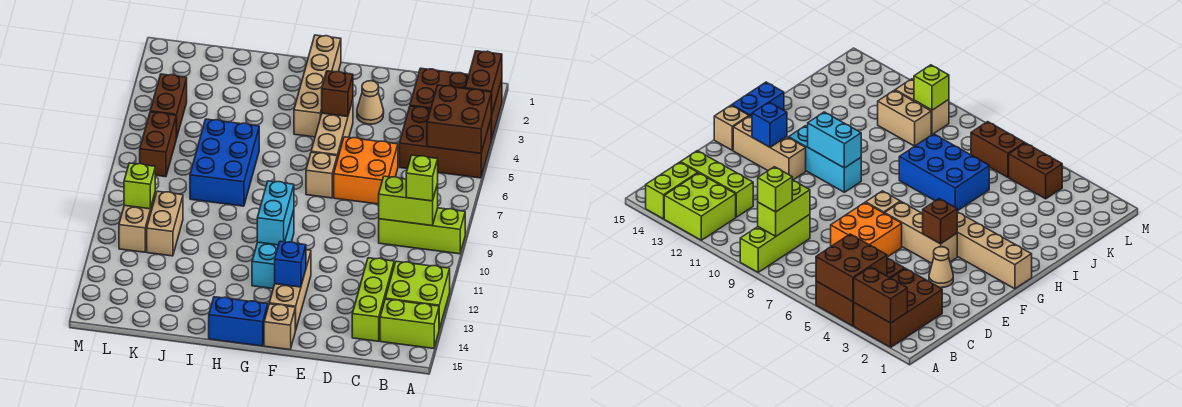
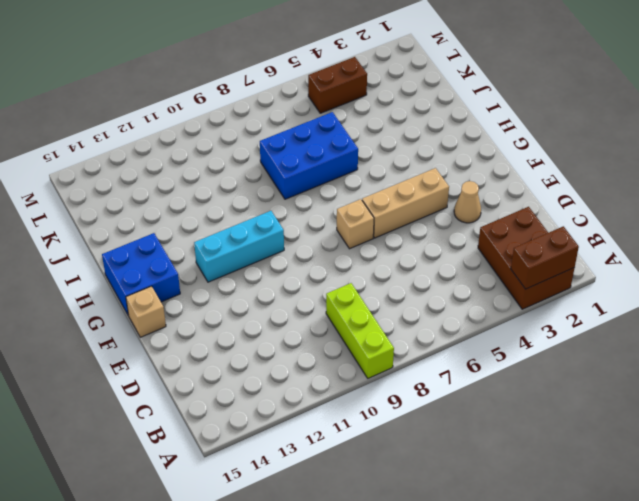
blue brick G14:H15 level 1 -> blue brick G15:H15 level 1
none -> brown brick A4:C5 level 1
none -> lime brick A12:B13 level 1
none -> lime brick A14:B14 level 1

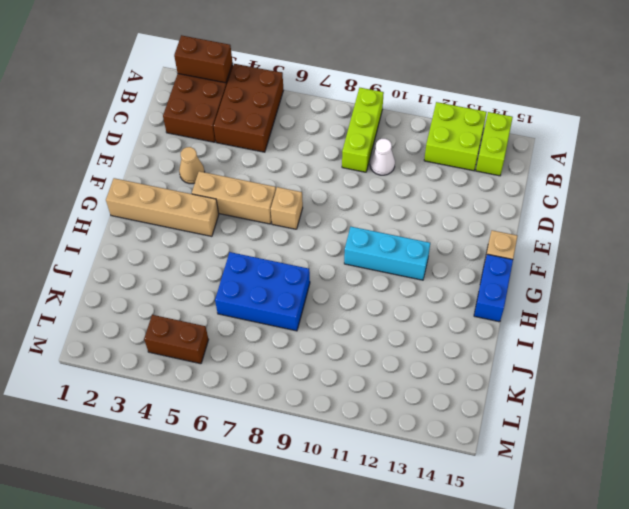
white cone C10 level 1 -> none
none -> lime brick C12:C14 level 1
none -> orange brick D6:E7 level 1
none -> tan brick F12:F14 level 1

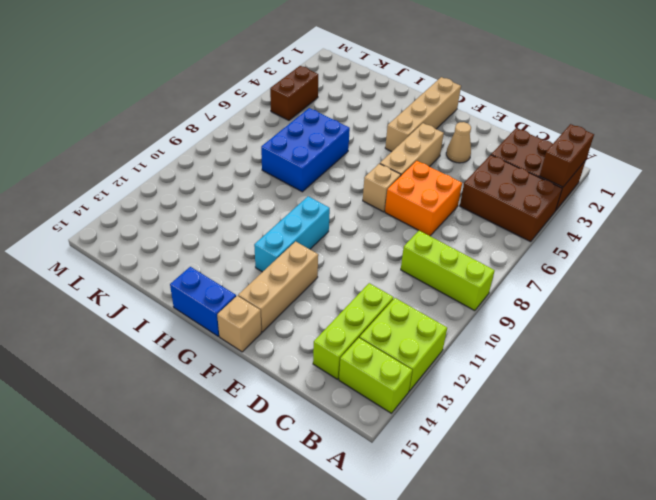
none -> tan brick K10:K11 level 1
none -> brown brick L6:L7 level 1
none -> tan brick L10:L11 level 1

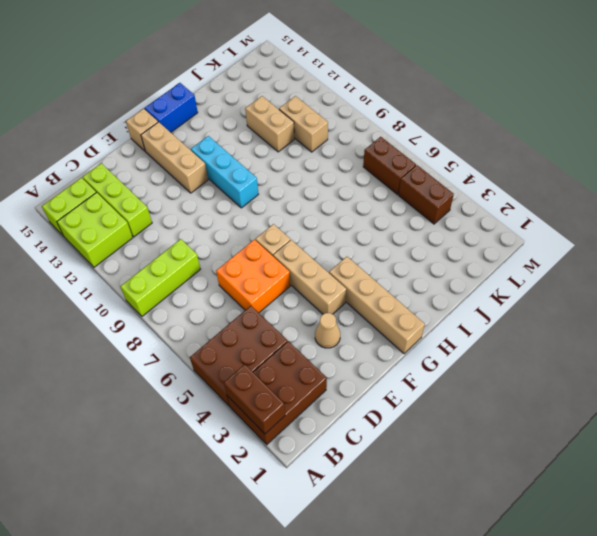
tan brick J11:J12 level 1 -> tan brick L10:L11 level 1
none -> blue brick I6:J8 level 1
none -> brown brick A4:B5 level 2
none -> lime brick B9:C9 level 2

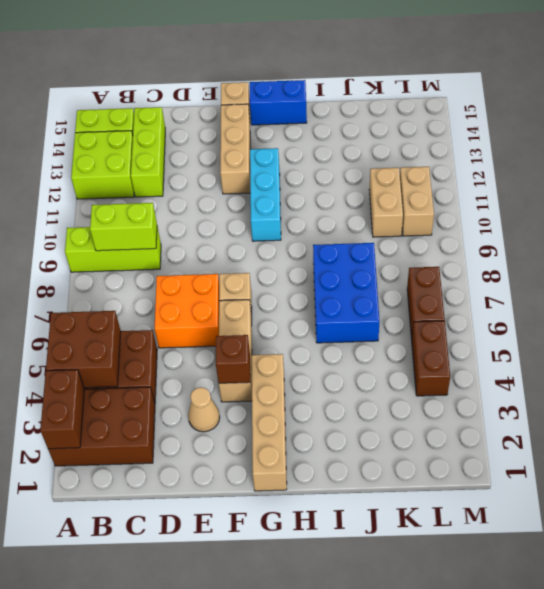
none -> blue brick F13 level 2
none -> cyan brick G10:G11 level 2
none -> lime brick L10 level 2

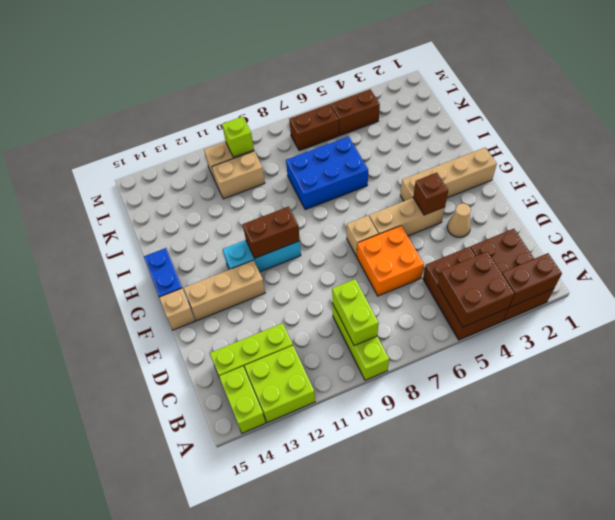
brown brick G10:G11 level 2 -> cyan brick G10:G11 level 2
none -> blue brick F13 level 2
none -> lime brick B9 level 3

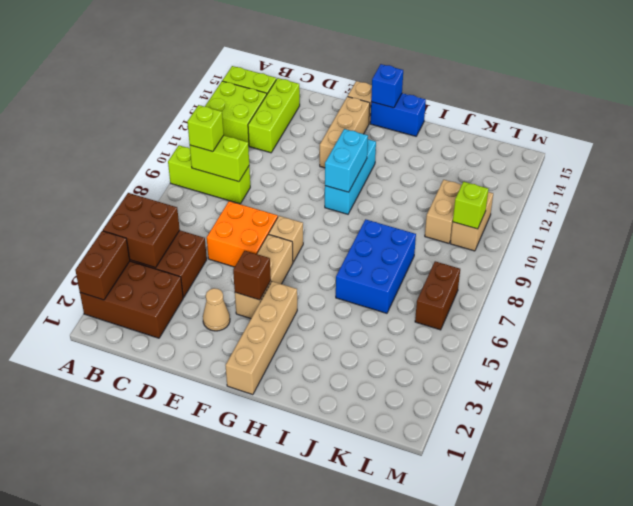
blue brick G15 level 2 -> blue brick F13 level 2
none -> brown brick L4:L5 level 1

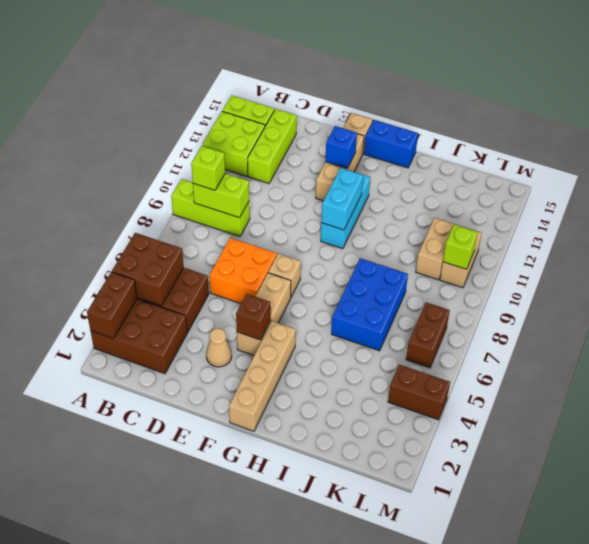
brown brick L4:M4 level 1 -> brown brick L4:L5 level 1

